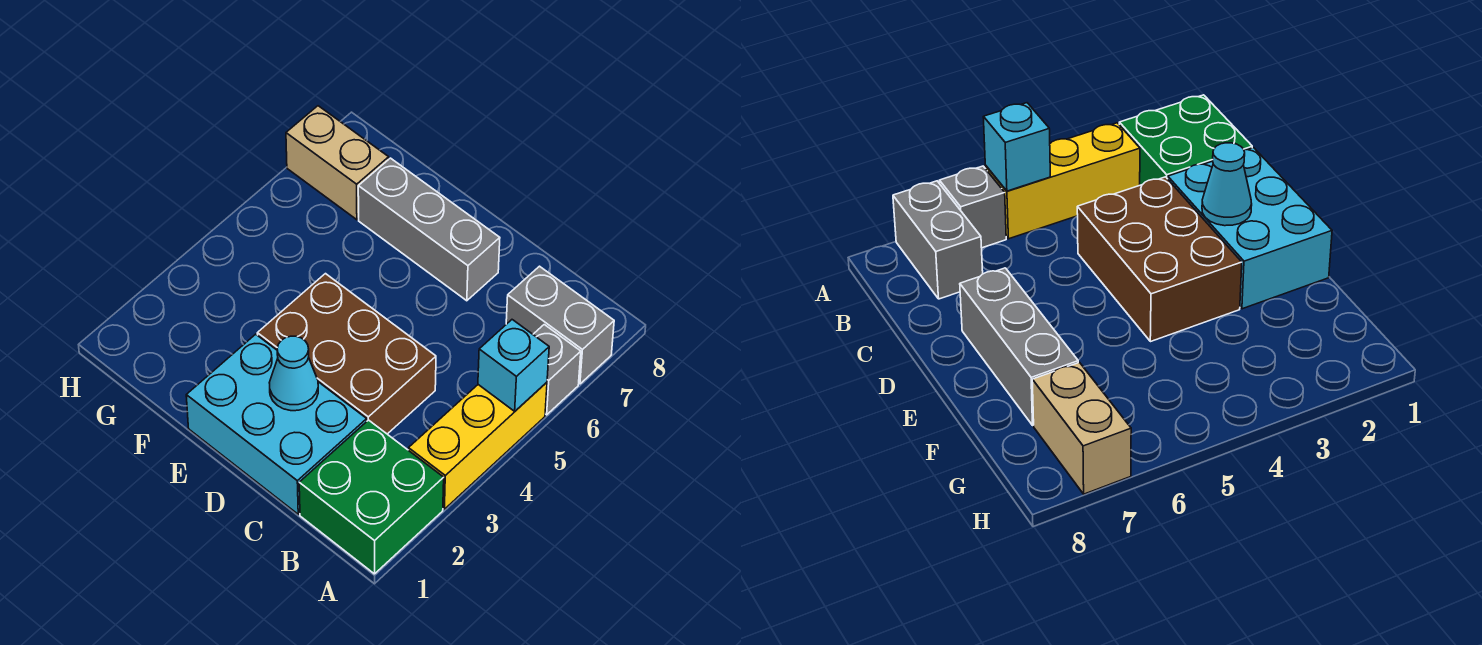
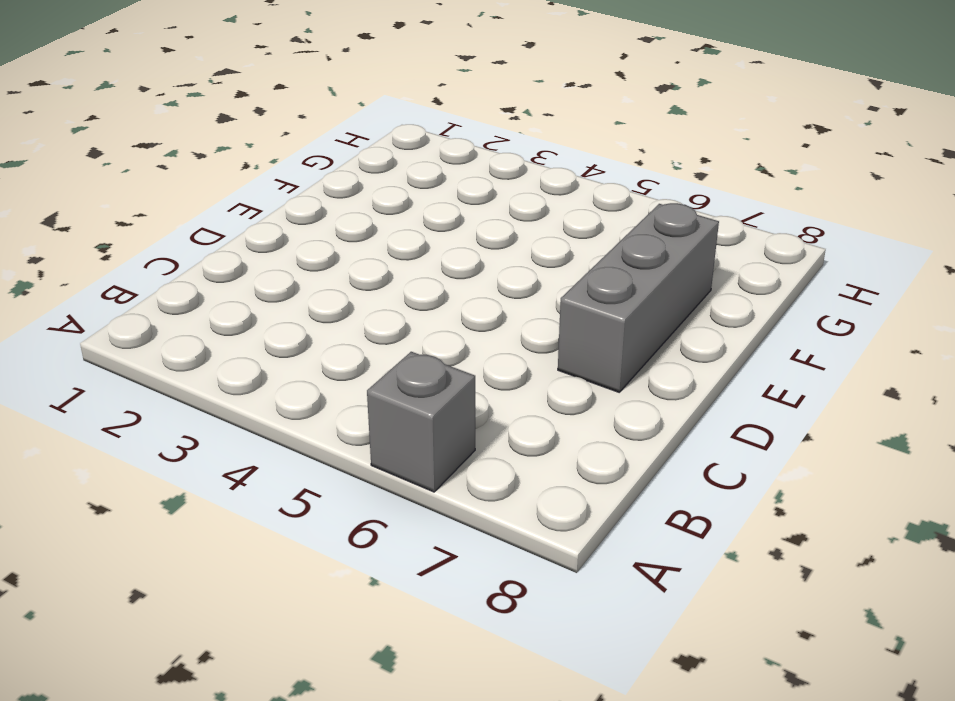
none -> green brick A1:B2 level 1
none -> yellow brick A3:A5 level 1

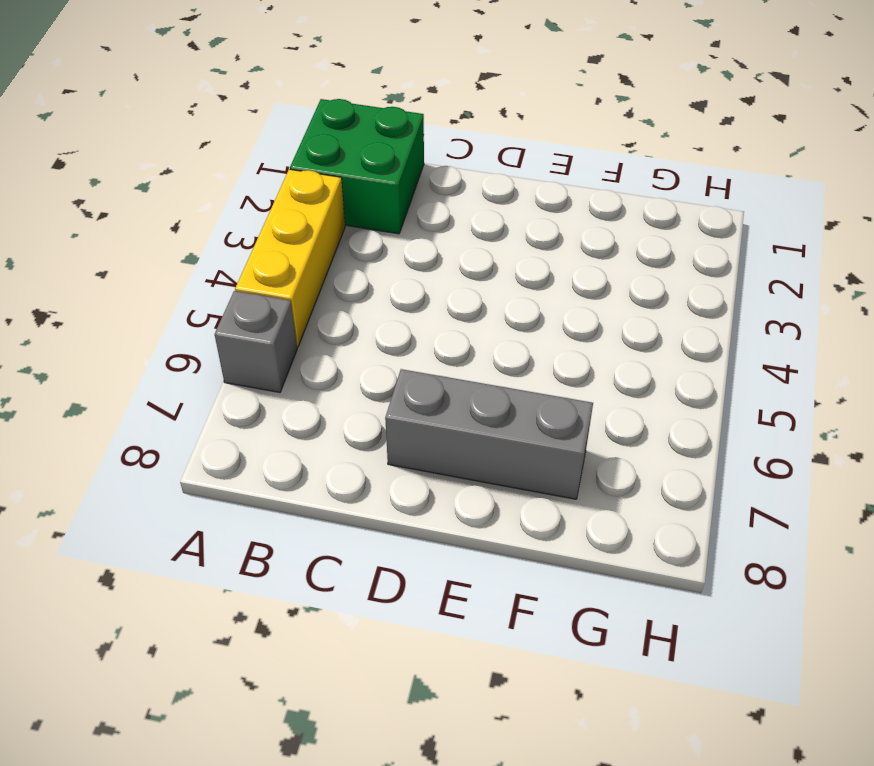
none -> grey brick A7:B7 level 1
none -> cyan brick C1:E2 level 1

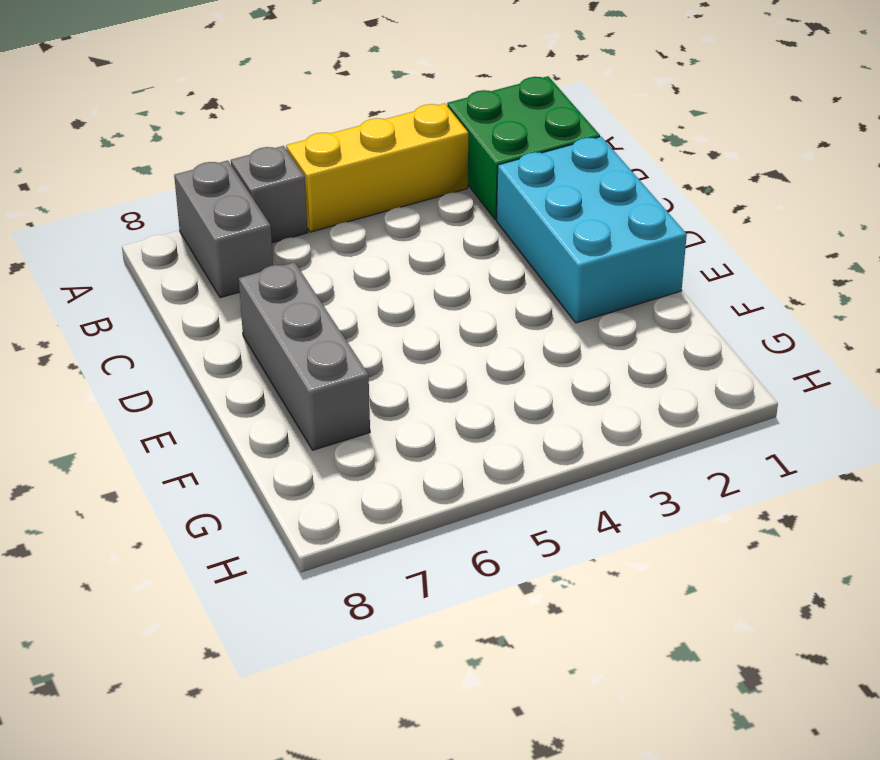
none -> brown brick C3:E4 level 1
none -> tan brick G7:H7 level 1

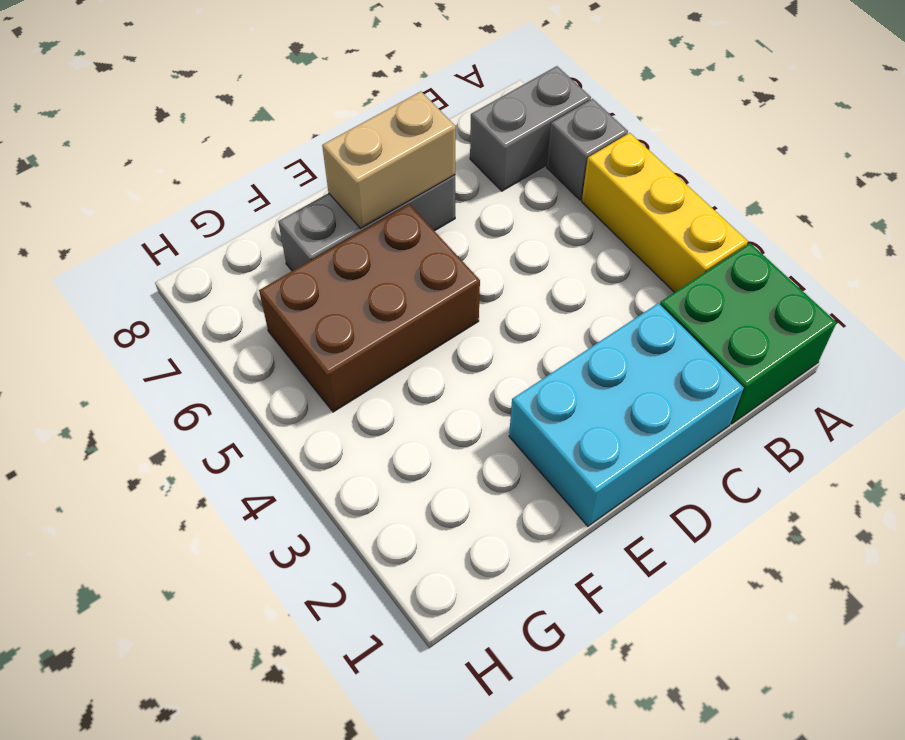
tan brick D7:E7 level 2 -> tan brick G7:H7 level 1
brown brick E5:G6 level 1 -> brown brick C3:E4 level 1
none -> cyan brick A5 level 2
none -> cyan cone D2 level 2

